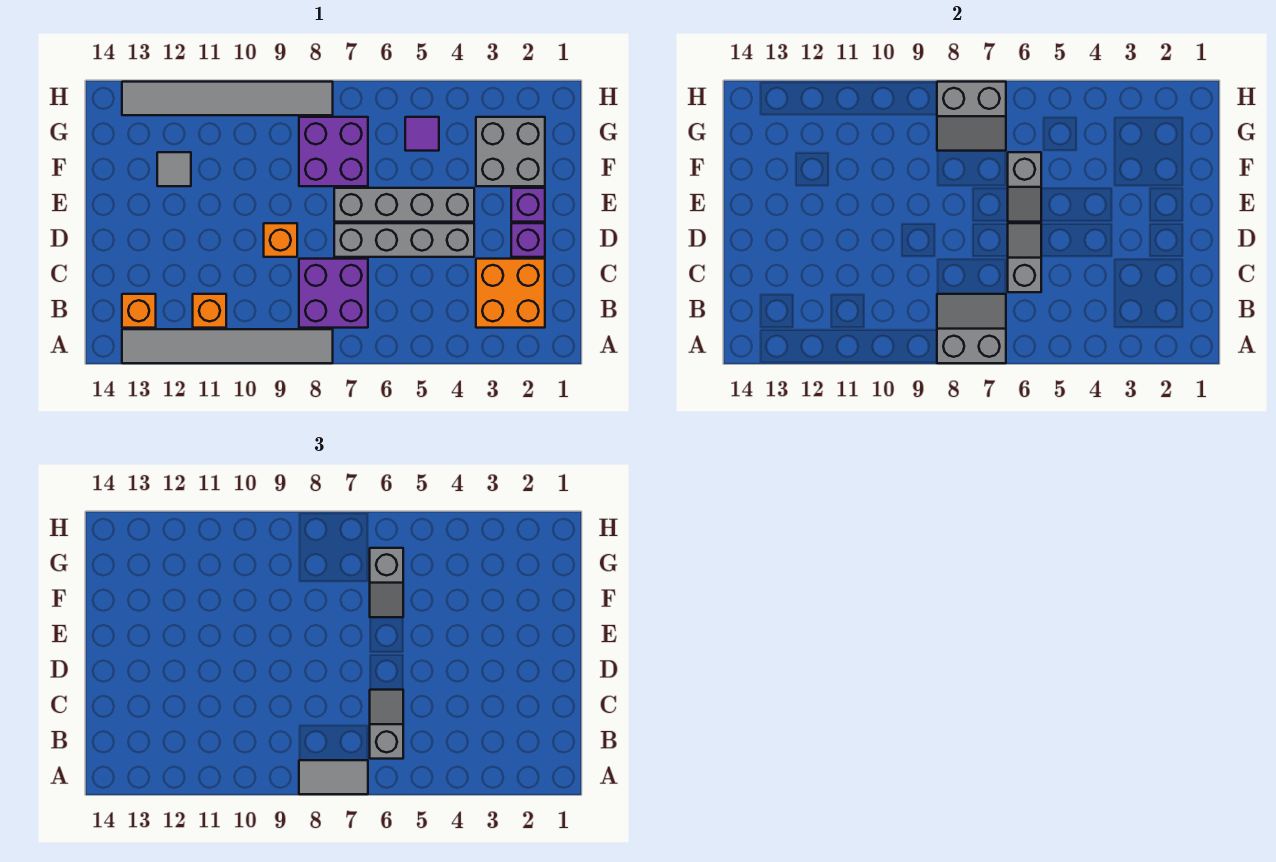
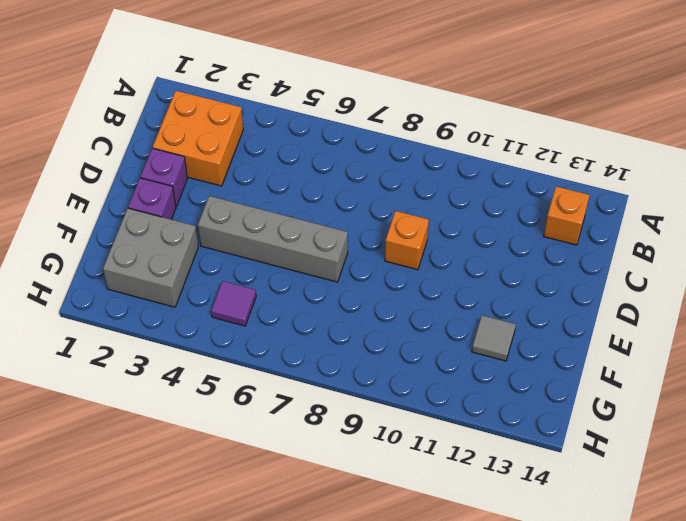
none -> grey tile A8:A13 level 1
none -> purple brick B7:C8 level 1
none -> orange brick B11 level 1

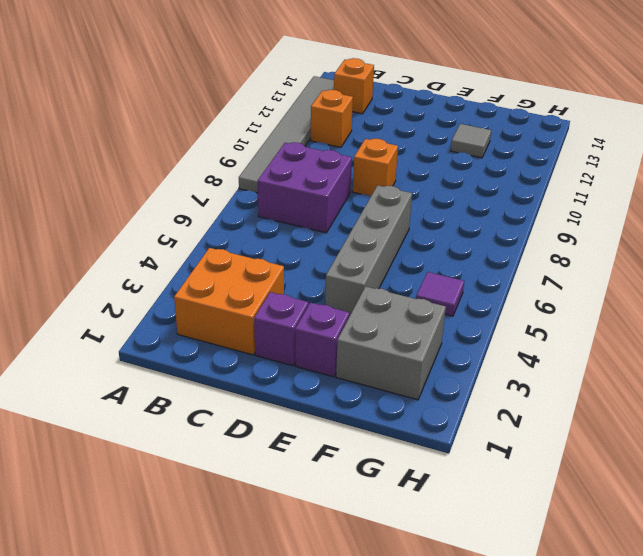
none -> grey brick D4:D7 level 1
none -> purple brick F7:G8 level 1
none -> grey tile H8:H13 level 1

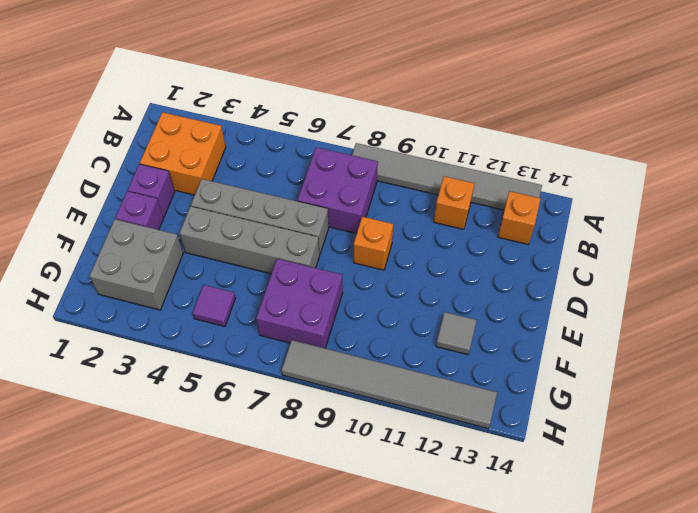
none -> grey slope A7:B8 level 2 top A
none -> grey slope C6:D6 level 2 top C
none -> grey slope E6:F6 level 2 top F

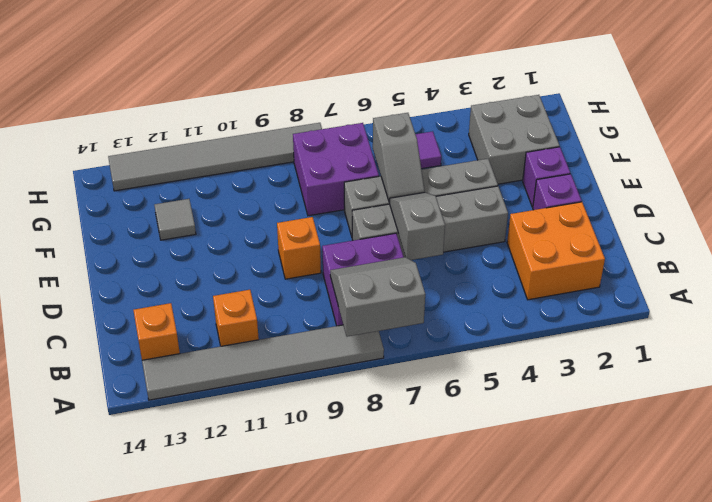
none -> grey slope G7:H8 level 2 top H
none -> grey tile A7:A8 level 3
none -> grey slope B6:C6 level 3 top B

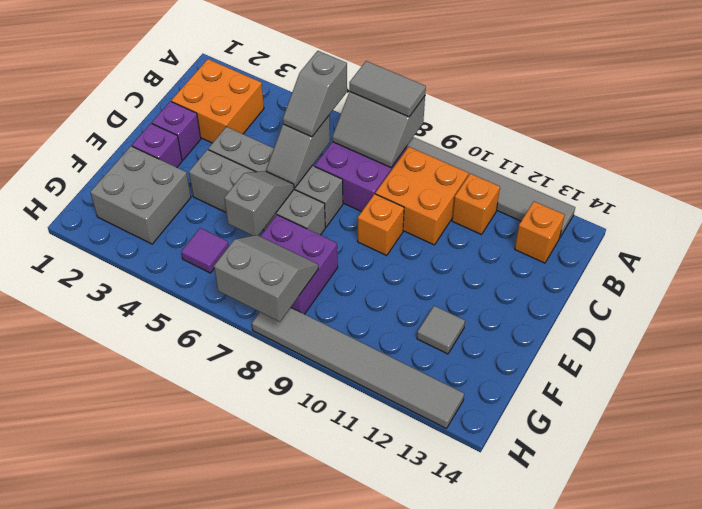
orange brick B9:C10 level 1 -> none
none -> grey slope F6:G6 level 3 top G

